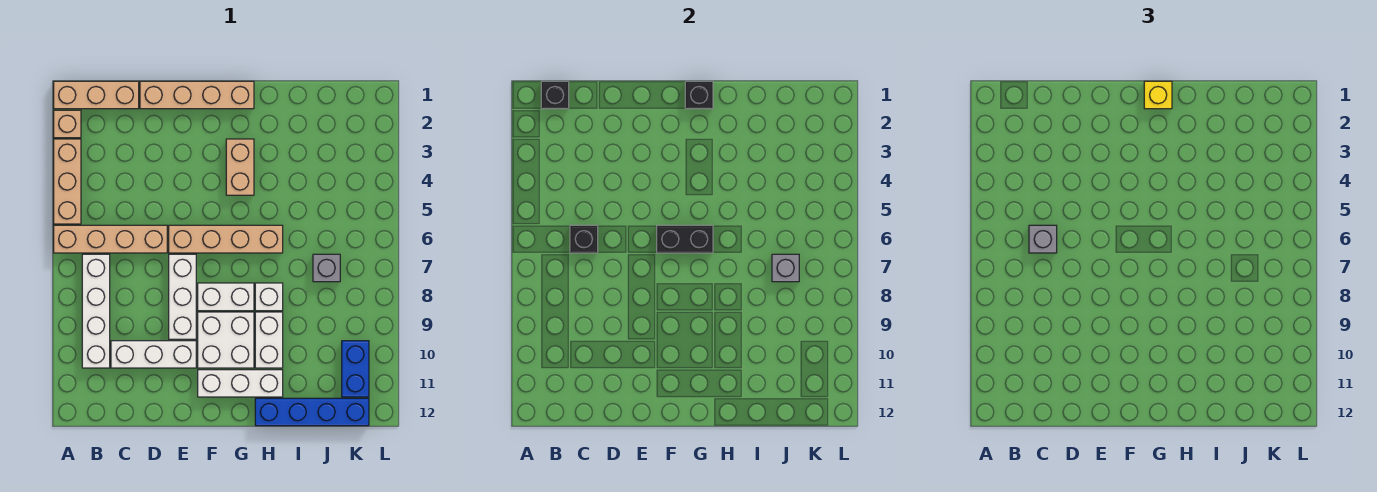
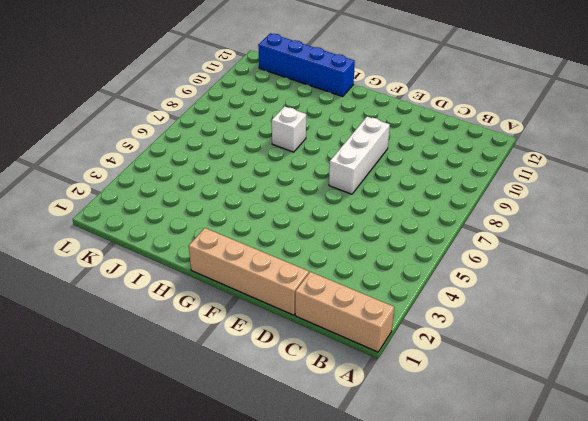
none -> tan brick A2 level 1
none -> tan brick A3:A5 level 1
none -> tan brick A6:D6 level 1

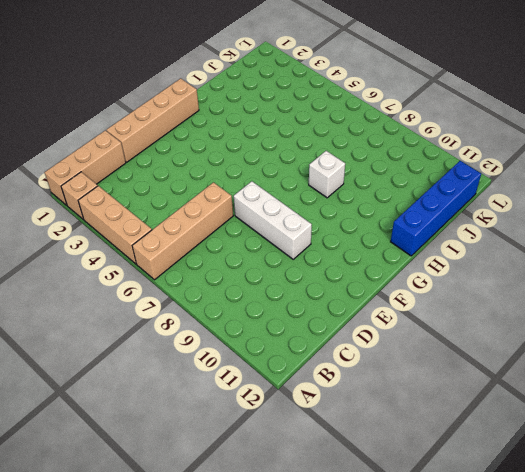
none -> white brick B7:B10 level 1
none -> white brick C10:E10 level 1
none -> tan brick E6:H6 level 1

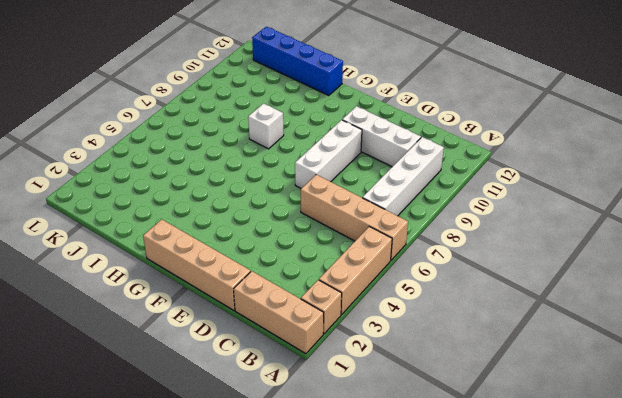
none -> tan brick E6:H6 level 1
none -> white brick F8:G8 level 1
none -> white brick F9:G10 level 1

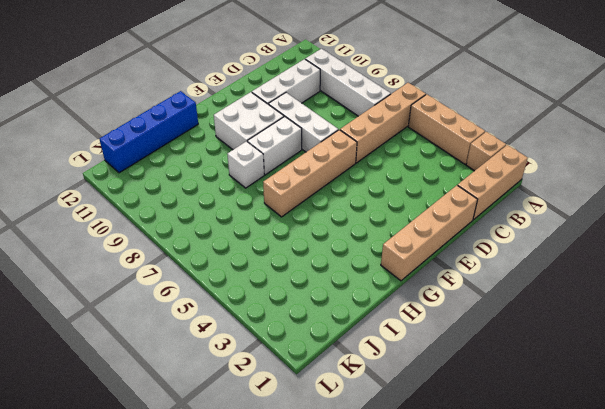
none -> white brick F11:H11 level 1
none -> tan brick G3:G4 level 1
none -> white brick H9:H10 level 1

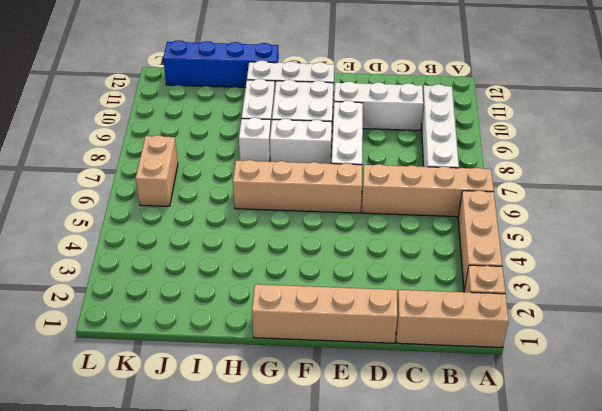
tan brick K6:K7 level 1 -> tan brick G3:G4 level 1
none -> grey brick J7 level 1
none -> blue brick K10:K11 level 1
none -> black brick B1 level 2

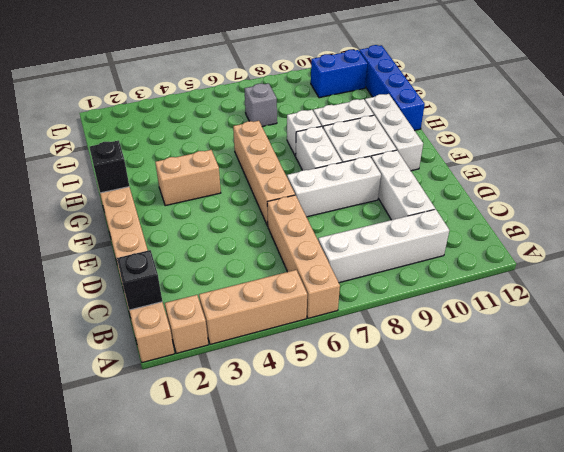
none -> black brick C6 level 2
none -> black brick F6:G6 level 2
none -> grey brick J7 level 2

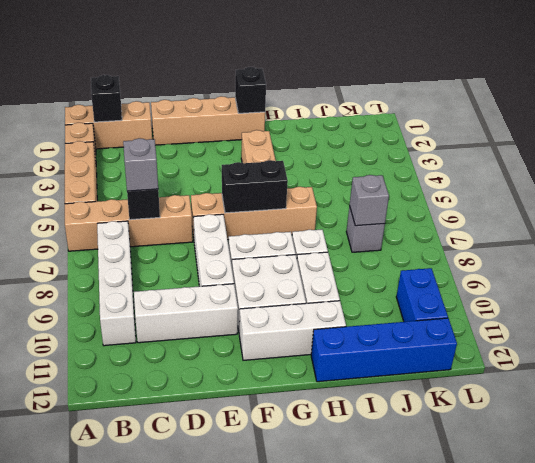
none -> yellow brick G1 level 3

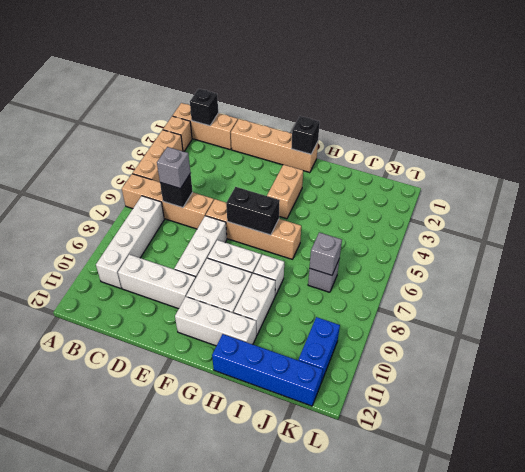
none -> yellow brick G1 level 3

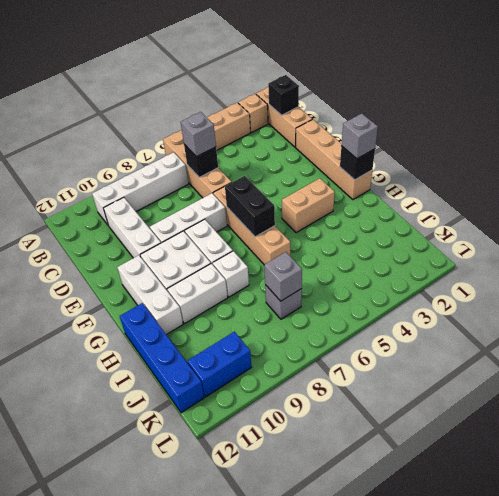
grey brick G1 level 3 -> yellow brick G1 level 3

